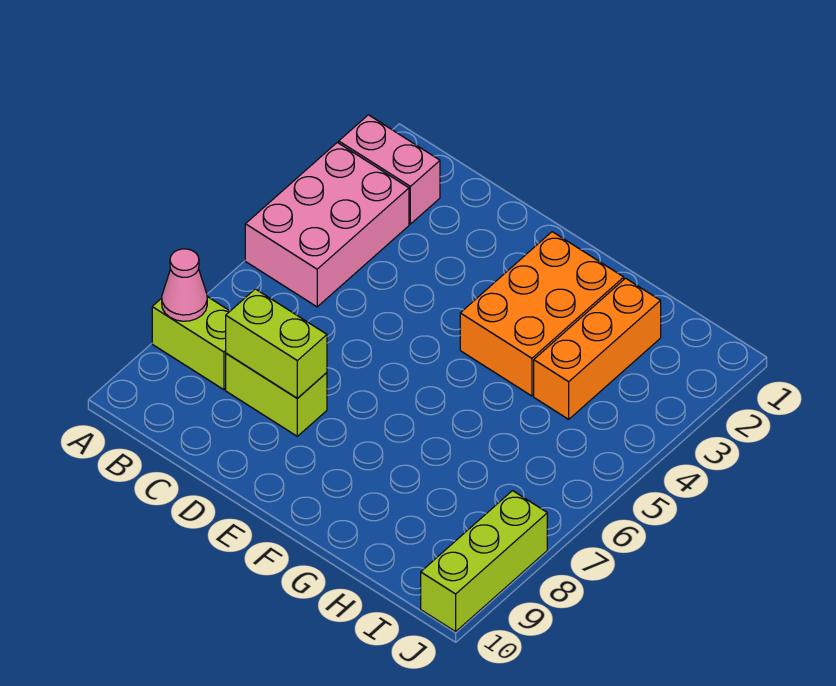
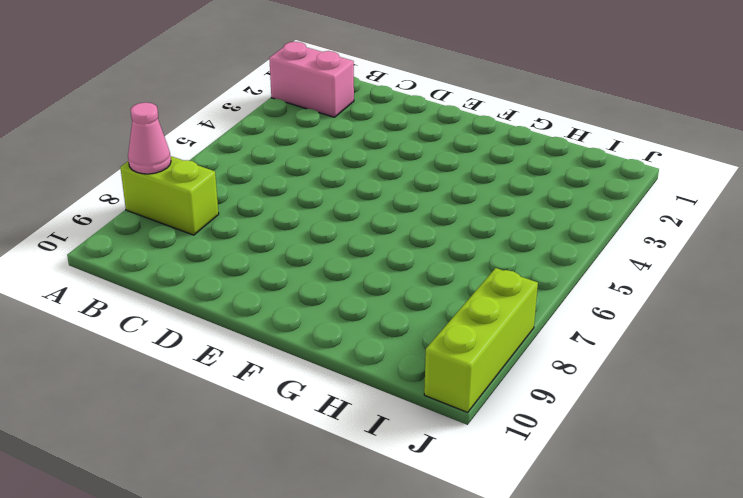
none -> pink brick A3:B5 level 1
none -> lime brick C8:D8 level 1

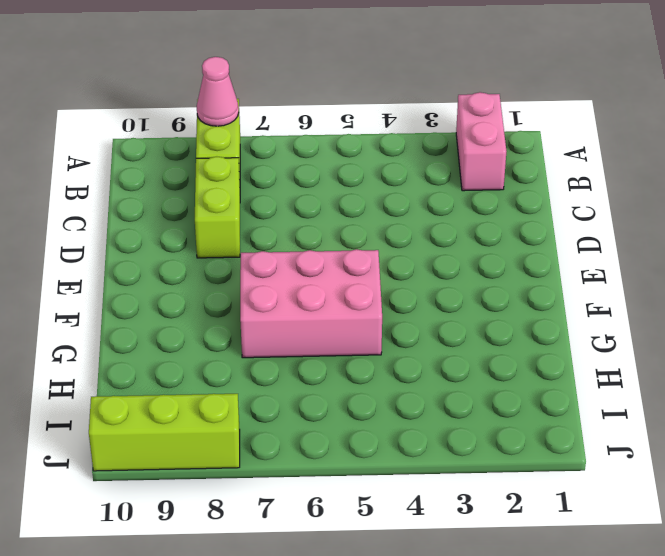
pink brick F5:G7 level 1 -> pink brick A3:B5 level 1
none -> orange brick F2:G4 level 1
none -> orange brick H2:H4 level 1

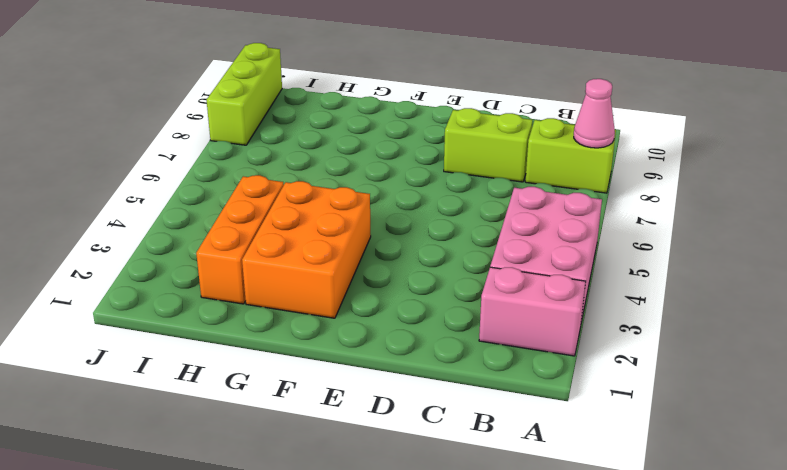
none -> lime brick C8:D8 level 2

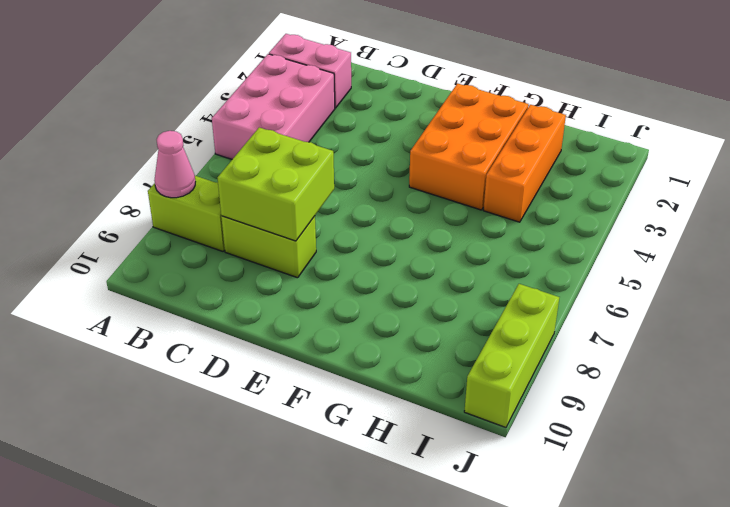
lime brick C7:D8 level 2 -> lime brick C8:D8 level 2

